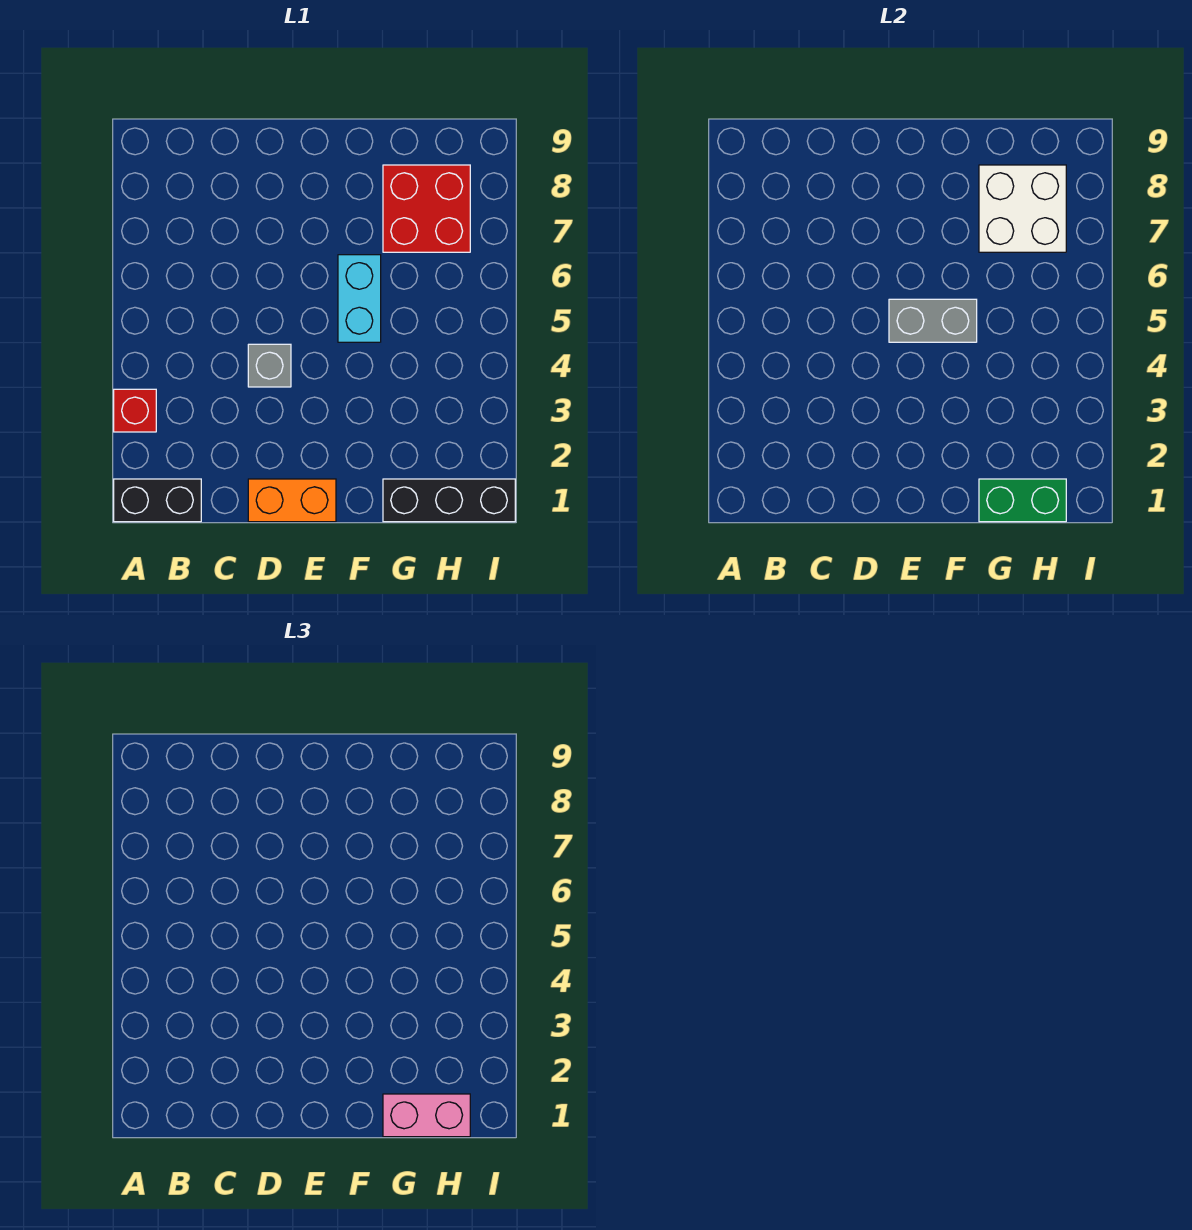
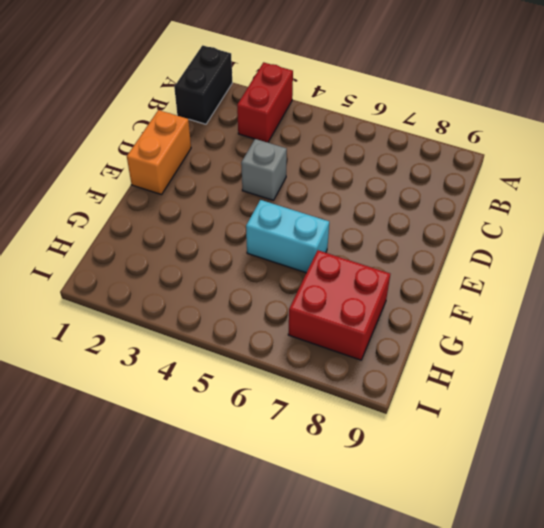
red brick A3:B3 level 1 -> red brick A3 level 1
none -> black brick G1:I1 level 1
none -> grey brick E5:F5 level 2

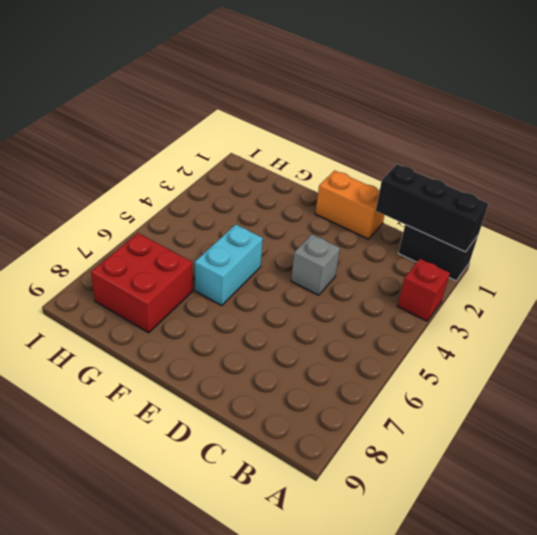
black brick A1:C1 level 2 -> black brick G1:I1 level 1
none -> grey brick E5:F5 level 2
none -> green brick G1:H1 level 2

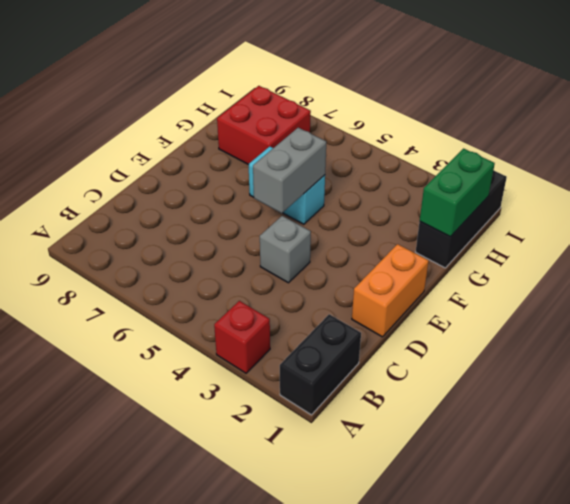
none -> white brick G7:H8 level 2
none -> pink brick G1:H1 level 3

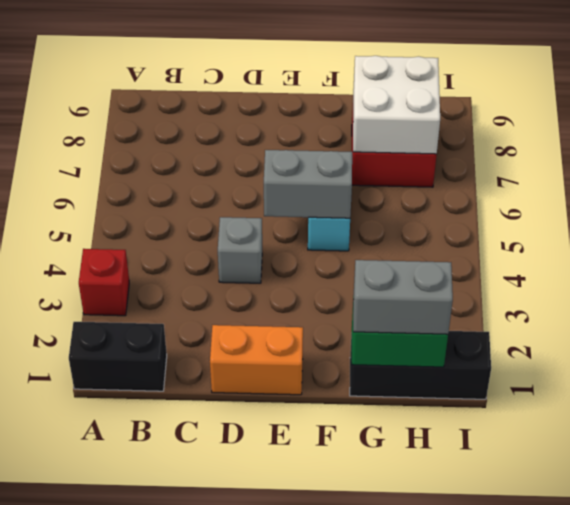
grey brick G1:H1 level 3 -> pink brick G1:H1 level 3

